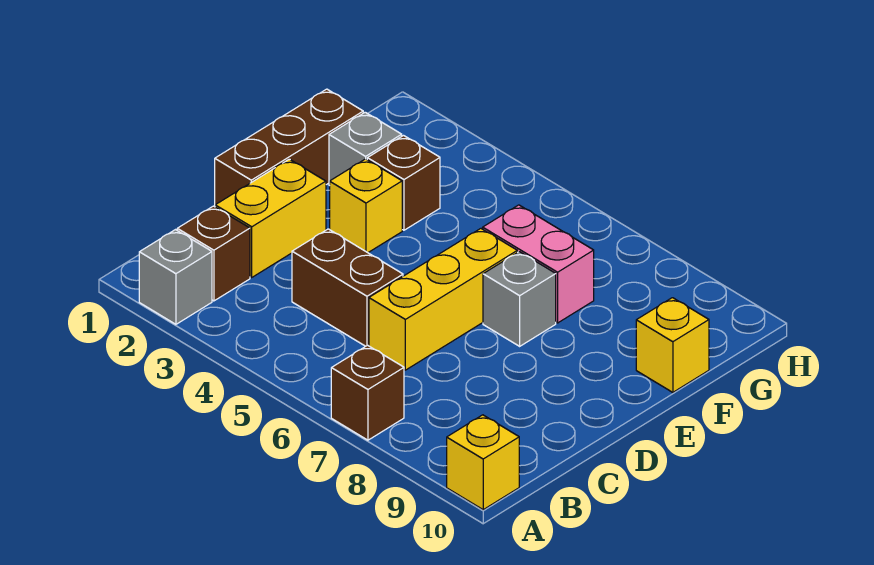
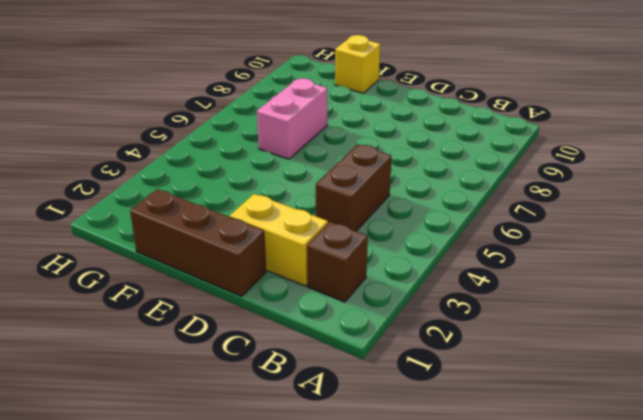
none -> grey brick A2 level 1
none -> brown brick A7 level 1
none -> yellow brick A10 level 1

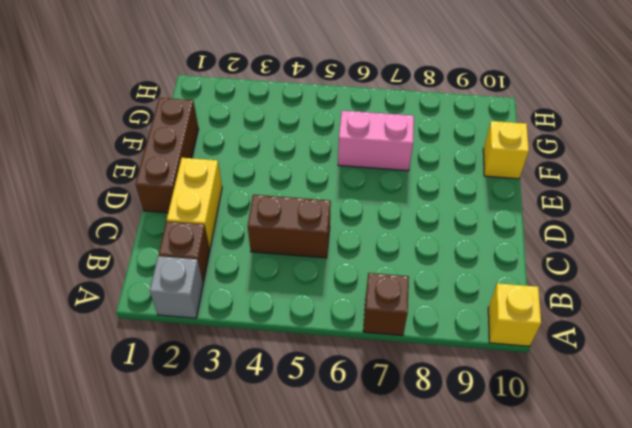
none -> yellow brick C6:E6 level 1
none -> yellow brick E3 level 1
none -> grey brick E7 level 1

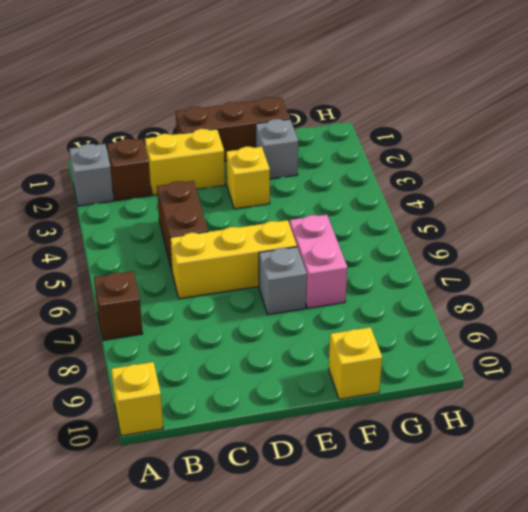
none -> brown brick F3 level 1

